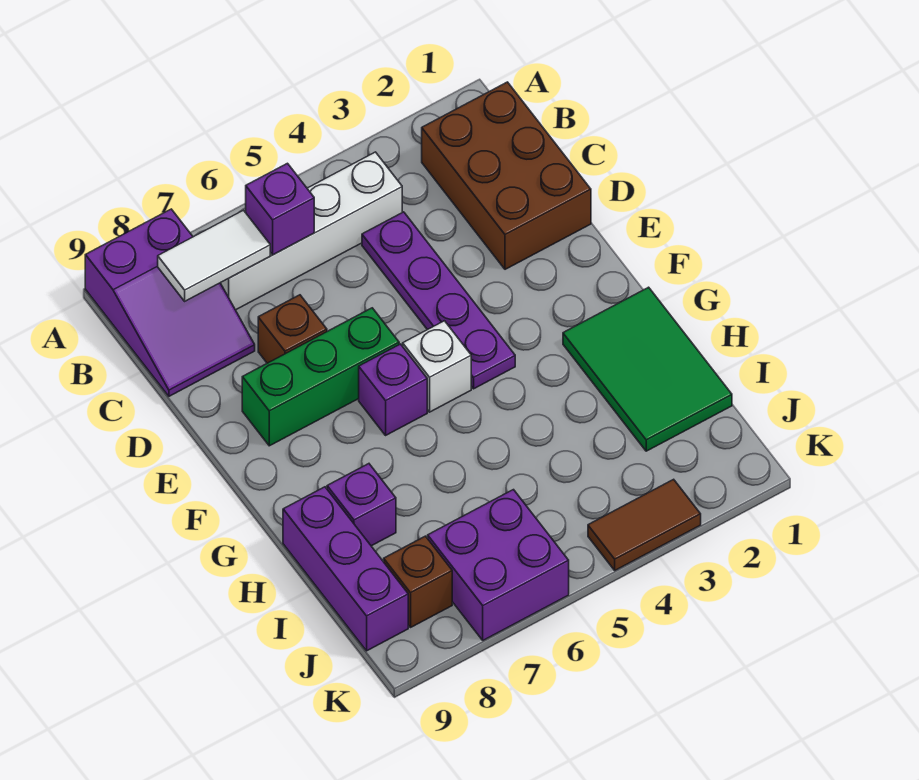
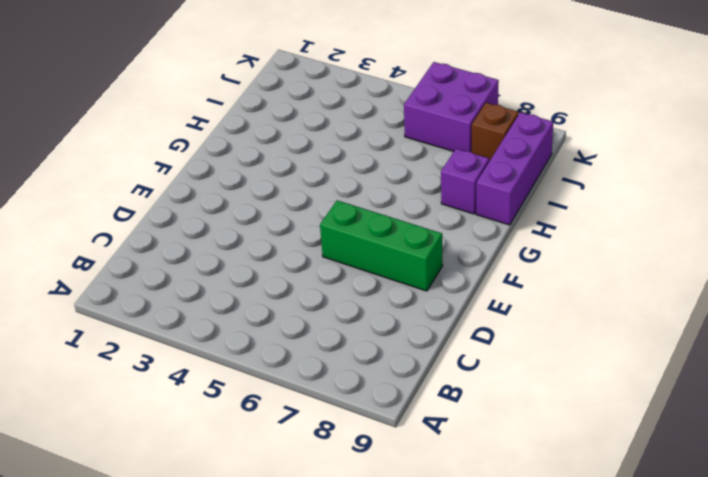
none -> purple slope A8:C9 level 1 top A
none -> brown brick B1:D2 level 1
none -> white brick B4:B7 level 1

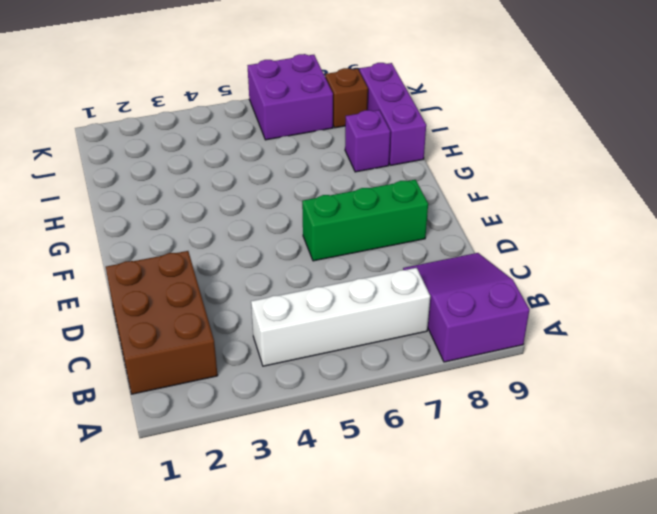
none -> purple plate C4:F4 level 1
none -> brown brick D7 level 1
none -> white brick F5 level 1

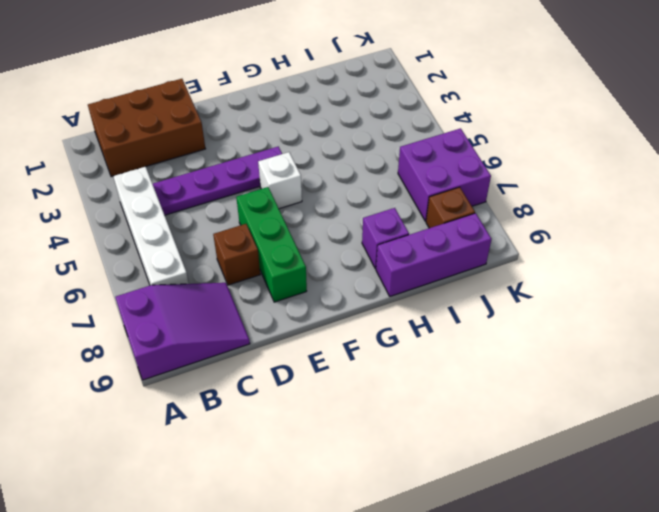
none -> purple brick F6 level 1
none -> green tile G1:I2 level 1
none -> brown tile K3:K4 level 1

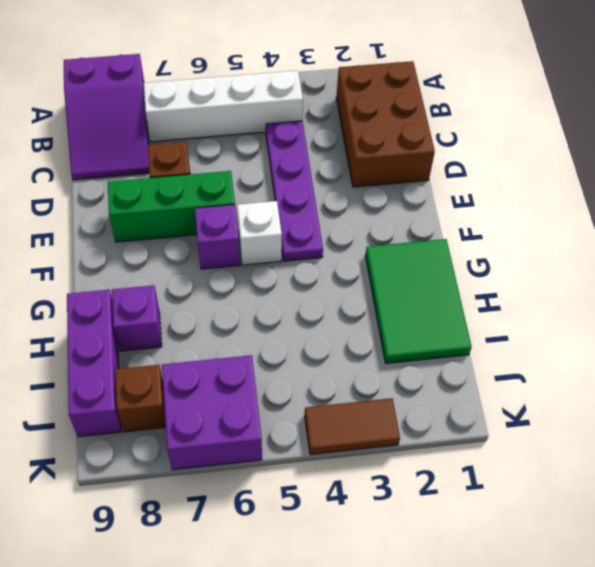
none -> purple brick B6 level 2
none -> white tile B7:B8 level 2

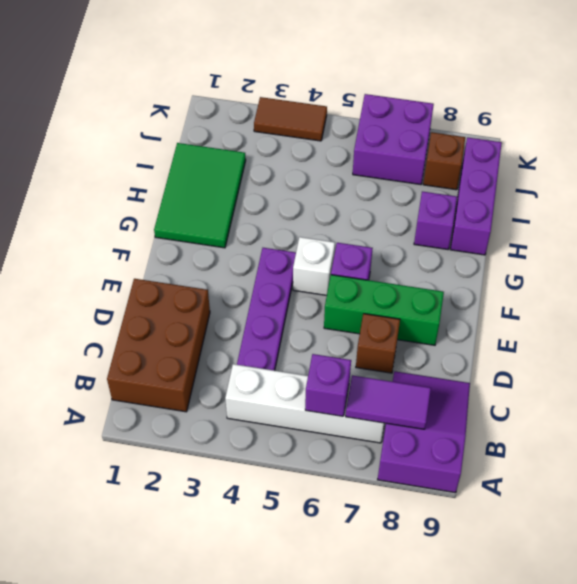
purple tile B7:B8 level 2 -> white tile B7:B8 level 2

